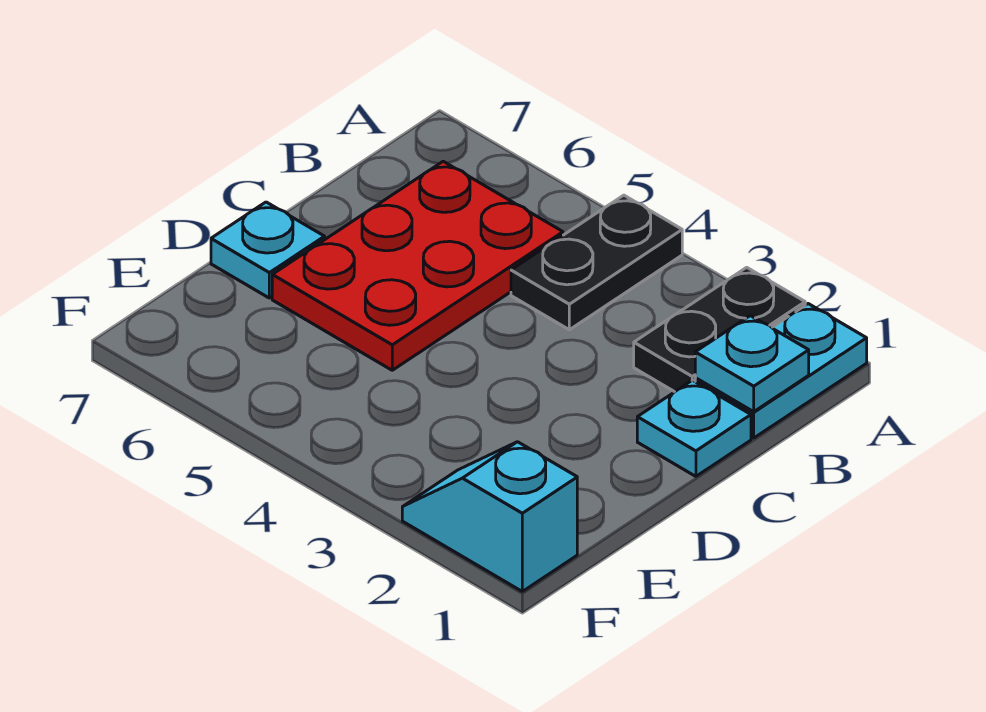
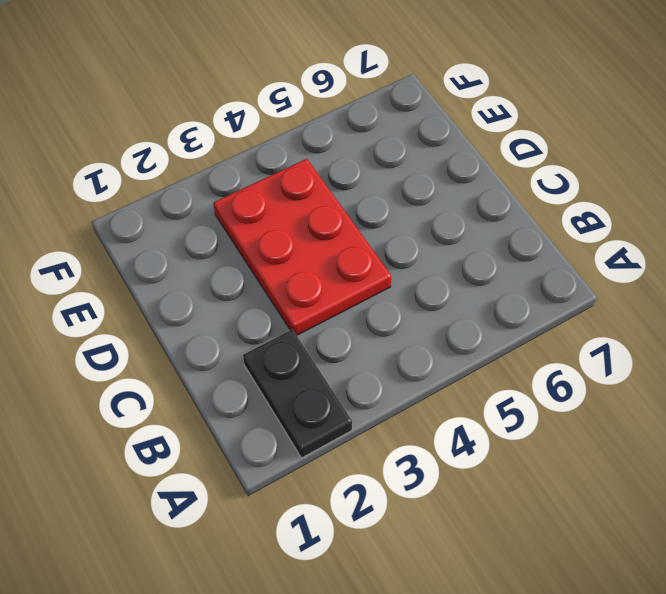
red plate C3:E4 level 1 -> red plate B5:D6 level 1
none -> cyan plate A1:B1 level 1
none -> black plate A4:B4 level 1

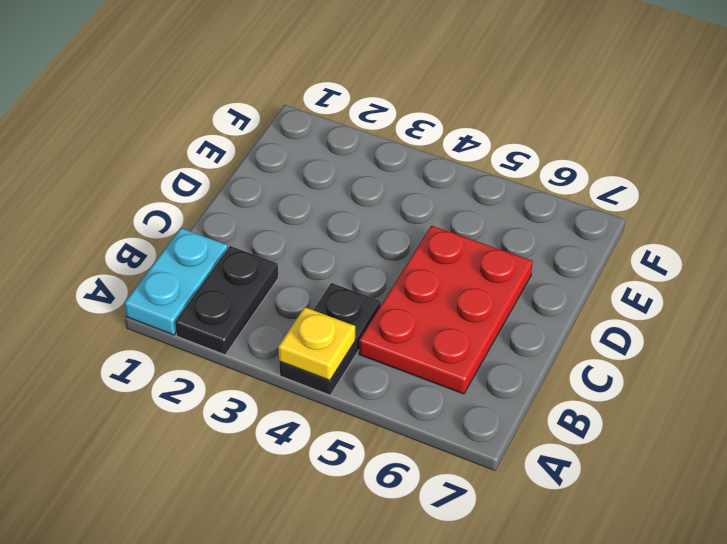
yellow plate A4 level 2 -> none
none -> cyan plate C1 level 1
none -> cyan plate D7 level 1

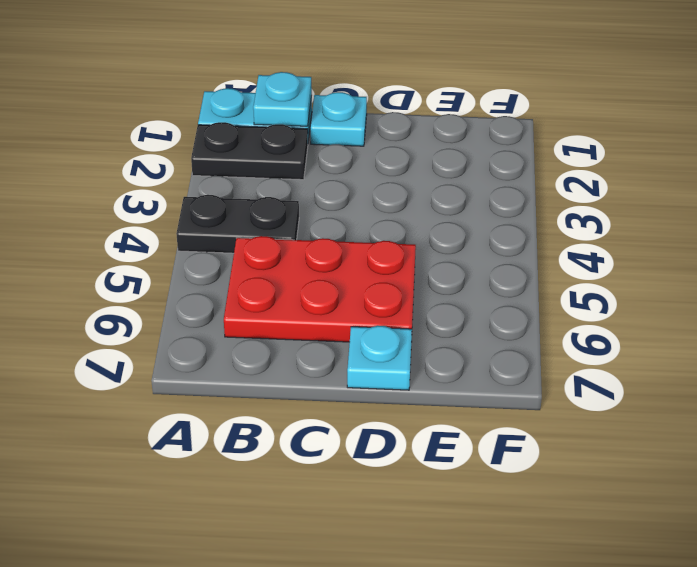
none -> cyan slope F1:F2 level 1 top 1

